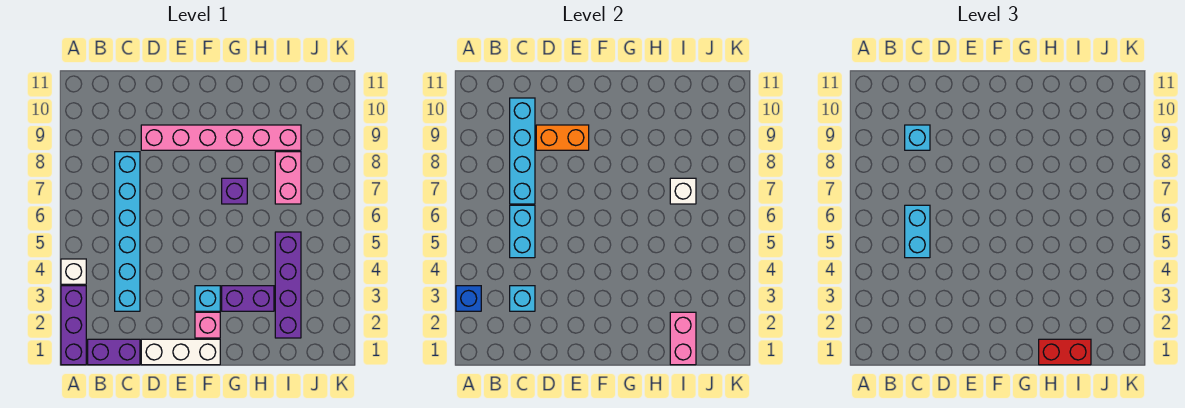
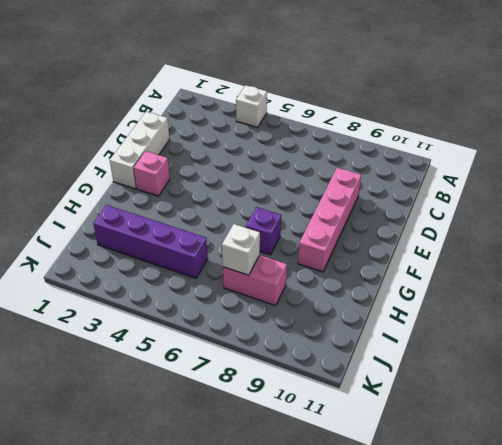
pink brick D9:G9 level 1 -> pink brick D9:I9 level 1
none -> purple brick A1:A3 level 1
none -> purple brick B1:C1 level 1
none -> cyan brick C3:C8 level 1

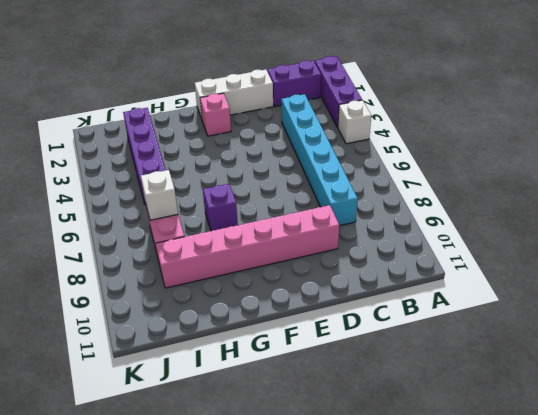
none -> cyan brick F3 level 1
none -> purple brick G3:H3 level 1
none -> blue brick A3 level 2

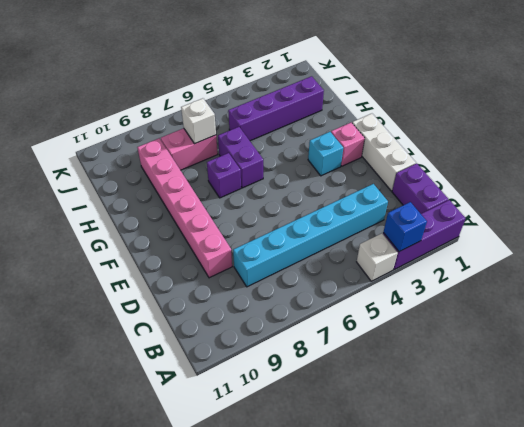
purple brick G6:H6 level 1 -> purple brick G3:H3 level 1
none -> cyan brick C3 level 2
none -> cyan brick C5:C6 level 2
none -> cyan brick C7:C10 level 2

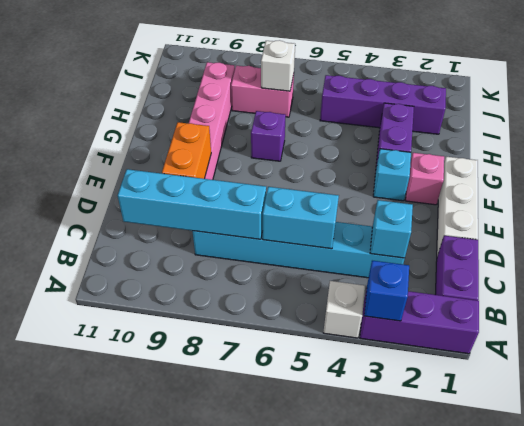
none -> pink brick I1:I2 level 2
none -> cyan brick C5:C6 level 3
none -> cyan brick C9 level 3

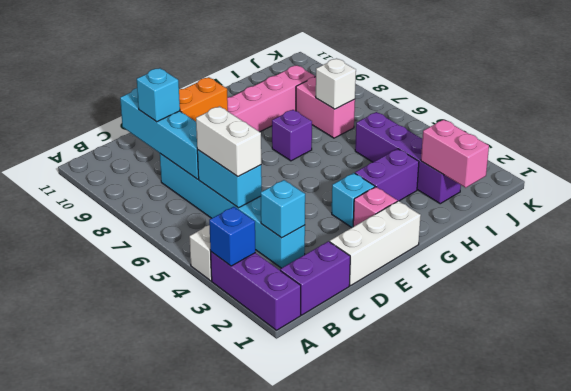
white brick C5:C6 level 3 -> cyan brick C5:C6 level 3
none -> red brick H1:I1 level 3

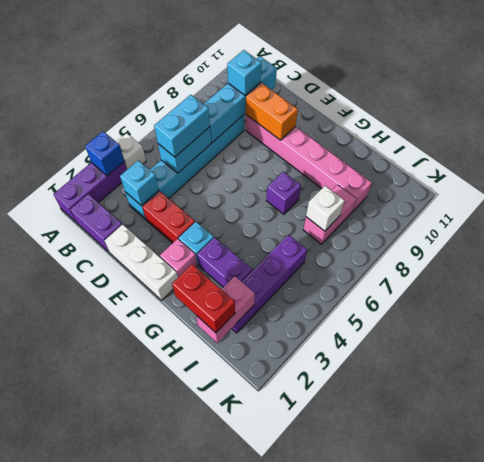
red brick D3:E3 level 1 -> none

